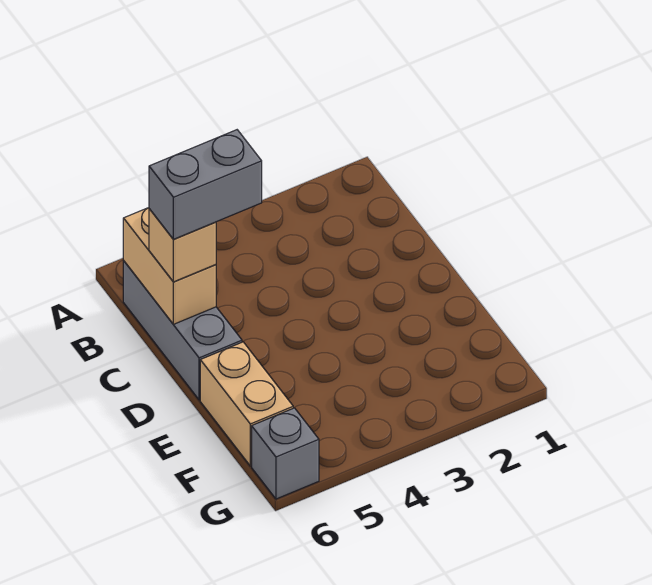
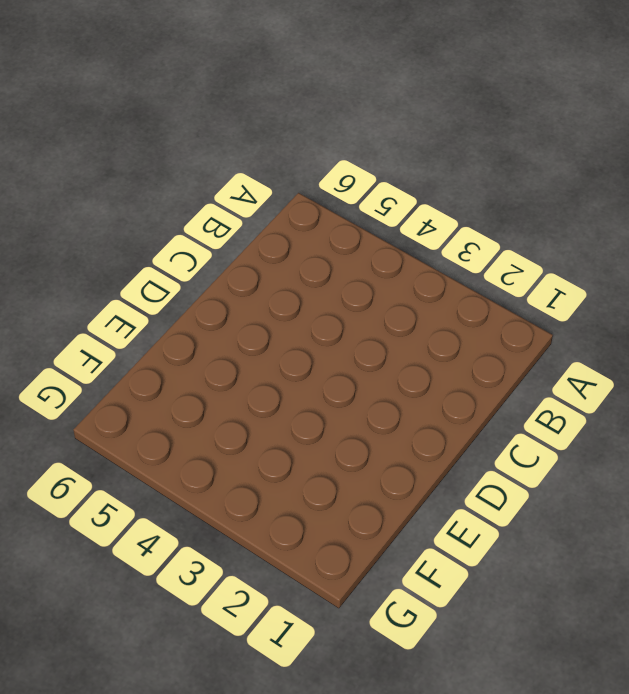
none -> grey brick B6:D6 level 1
none -> tan brick E6:F6 level 1

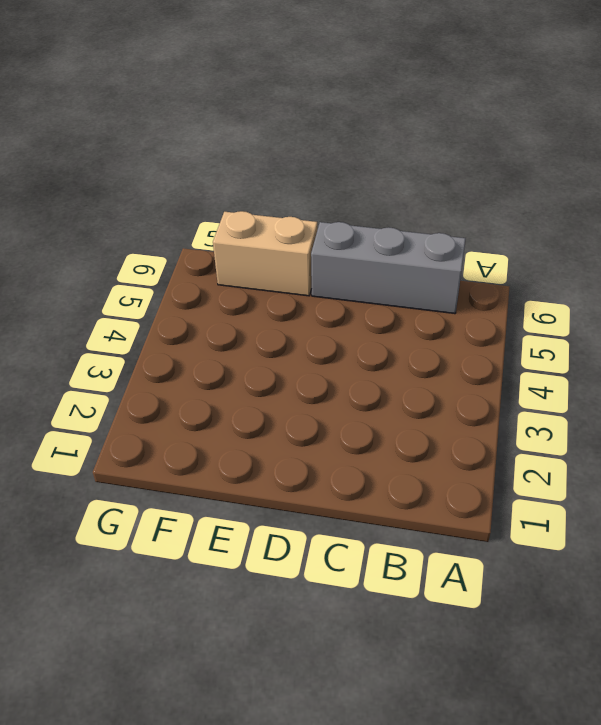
none -> grey brick G6 level 1
none -> tan brick B6:C6 level 2

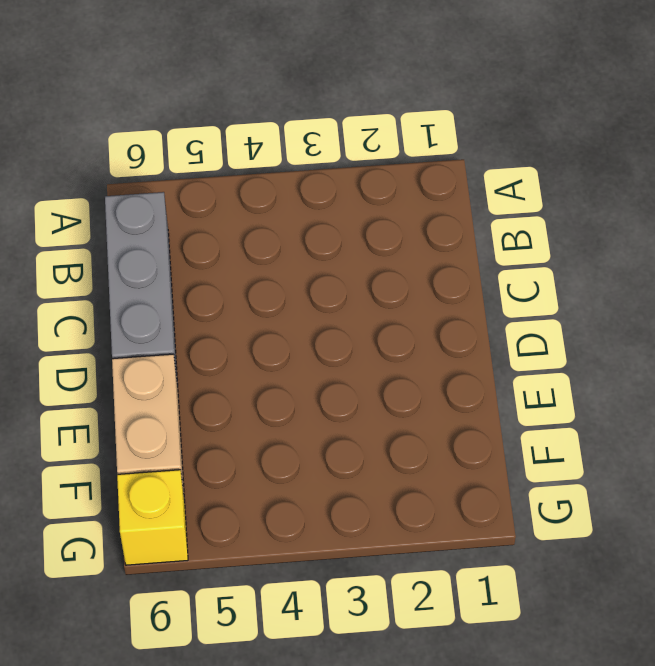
yellow brick G6 level 1 -> grey brick G6 level 1
none -> tan brick B6:C6 level 2
none -> tan brick C6 level 3

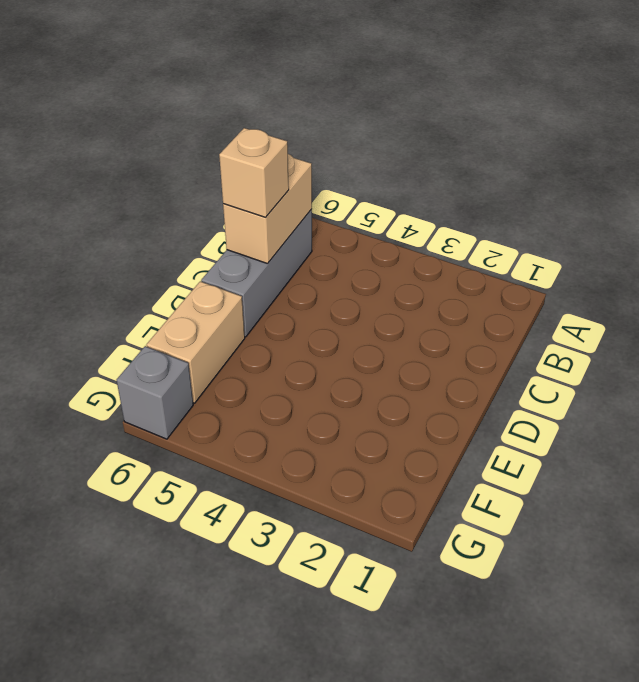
none -> grey brick C5:C6 level 4

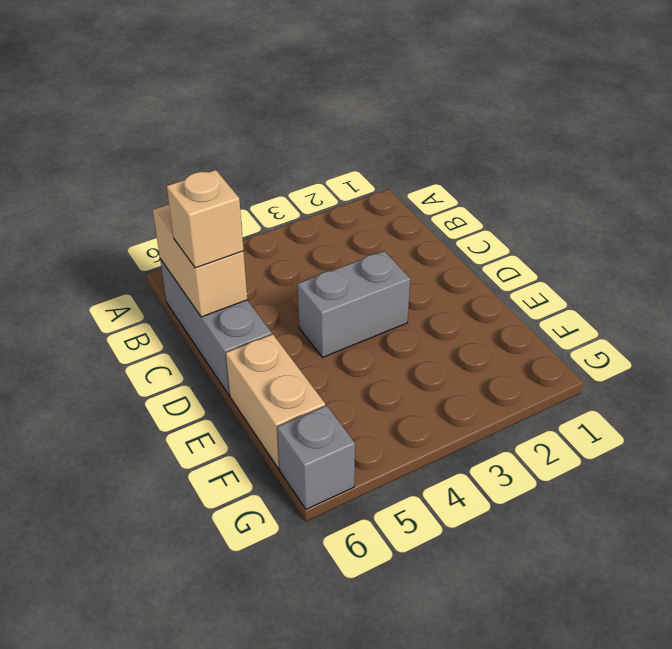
grey brick D3:D4 level 1 -> grey brick C5:C6 level 4

